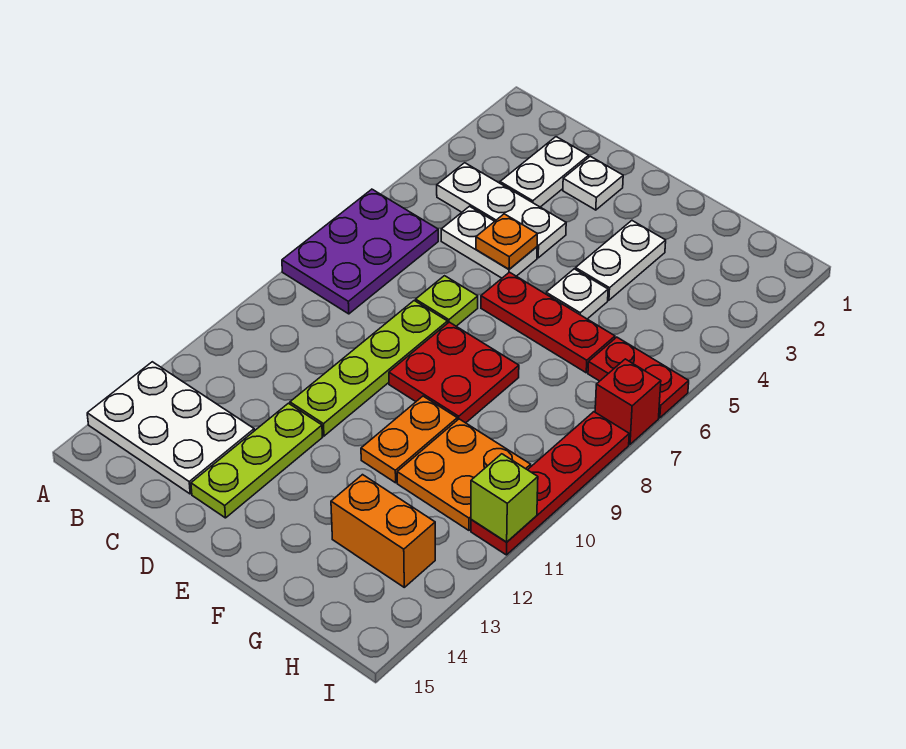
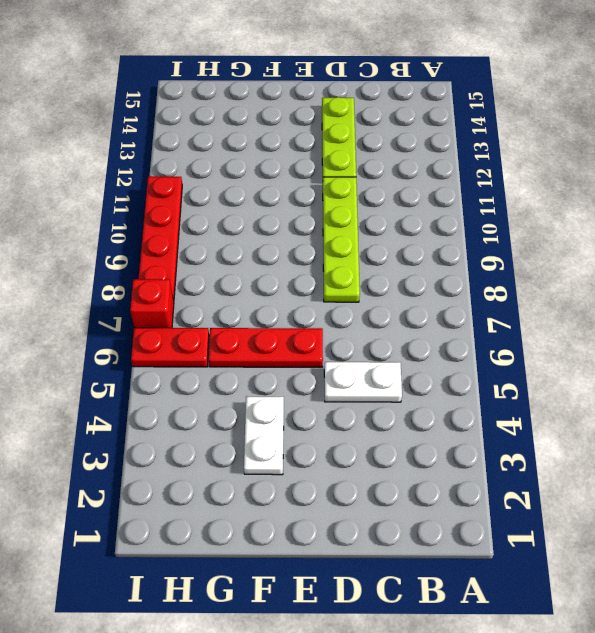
none -> purple plate A6:B8 level 1
none -> white plate A13:C14 level 1
none -> white plate B4:D4 level 1

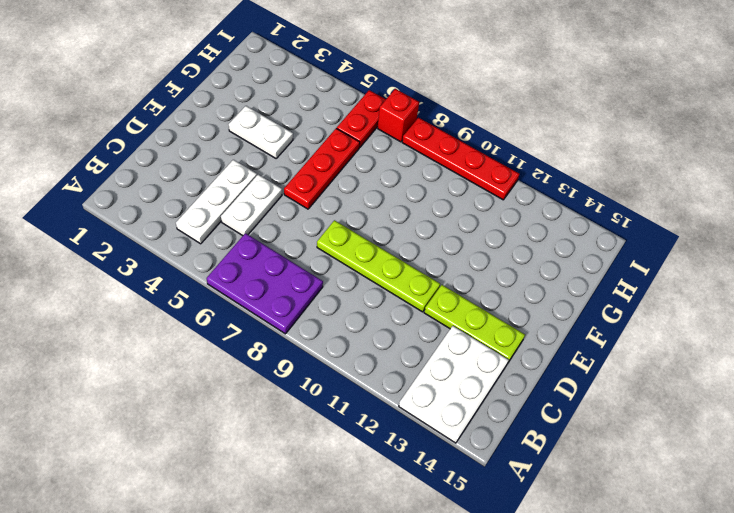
none -> white plate C2:C3 level 1
none -> white plate D2 level 1
none -> lime plate D7 level 1

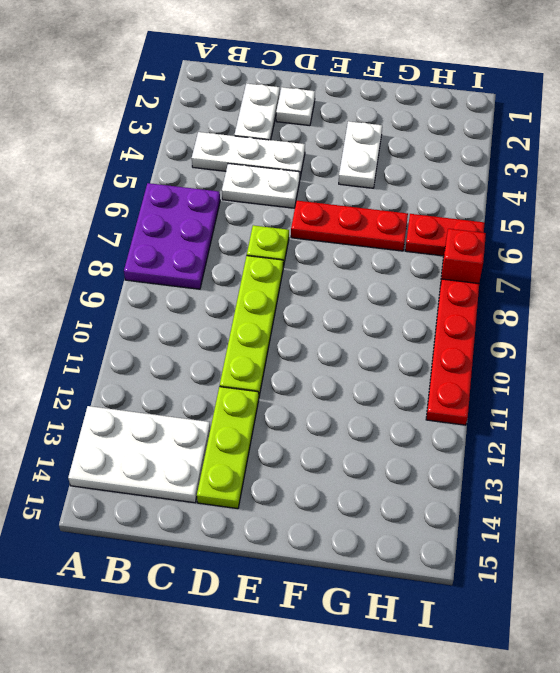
none -> red plate E8:F9 level 1
none -> white plate F5 level 1
none -> orange plate F10:F11 level 1

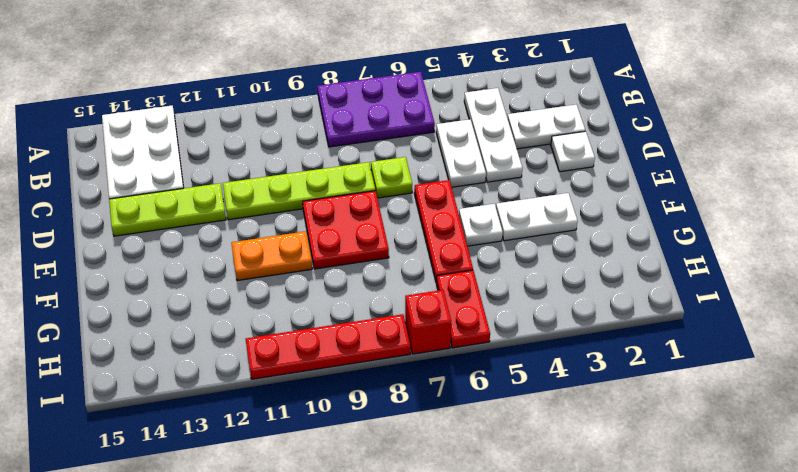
none -> orange plate G10:H11 level 1
none -> orange brick G13:H13 level 1
none -> orange plate D5 level 2

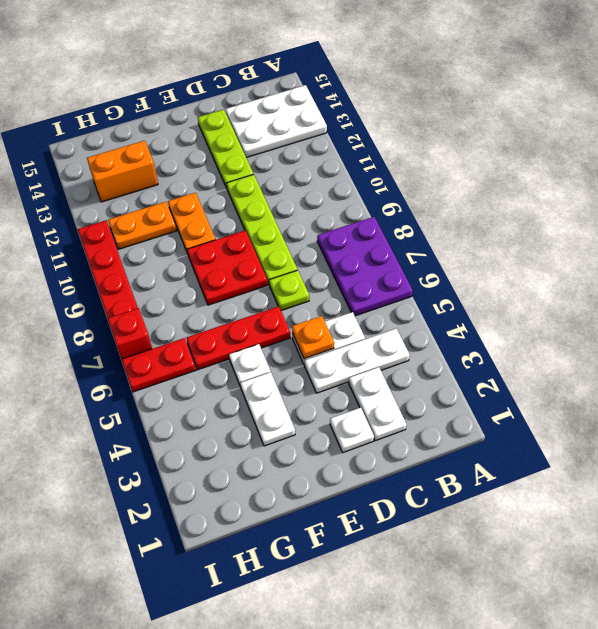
orange plate G11:H11 level 1 -> orange plate G10:H11 level 1
none -> lime brick I11 level 2

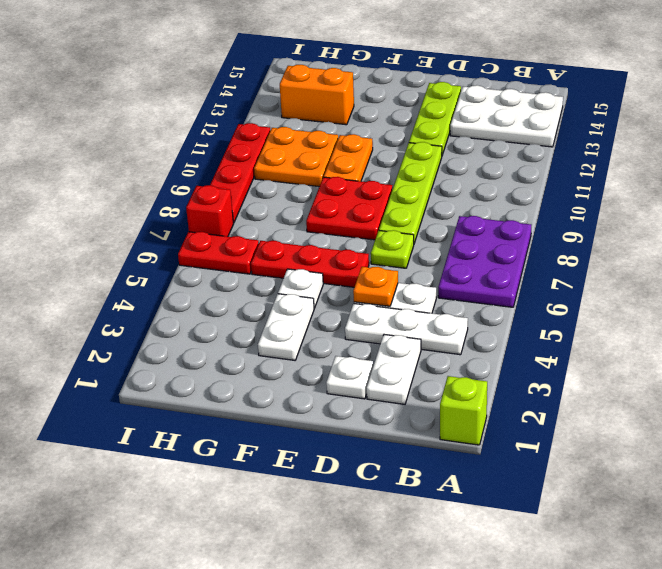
lime brick A1 level 1 -> lime brick I11 level 2

